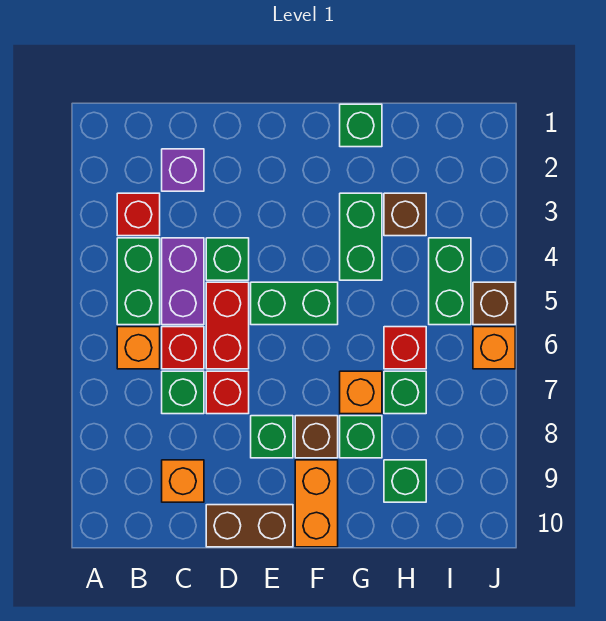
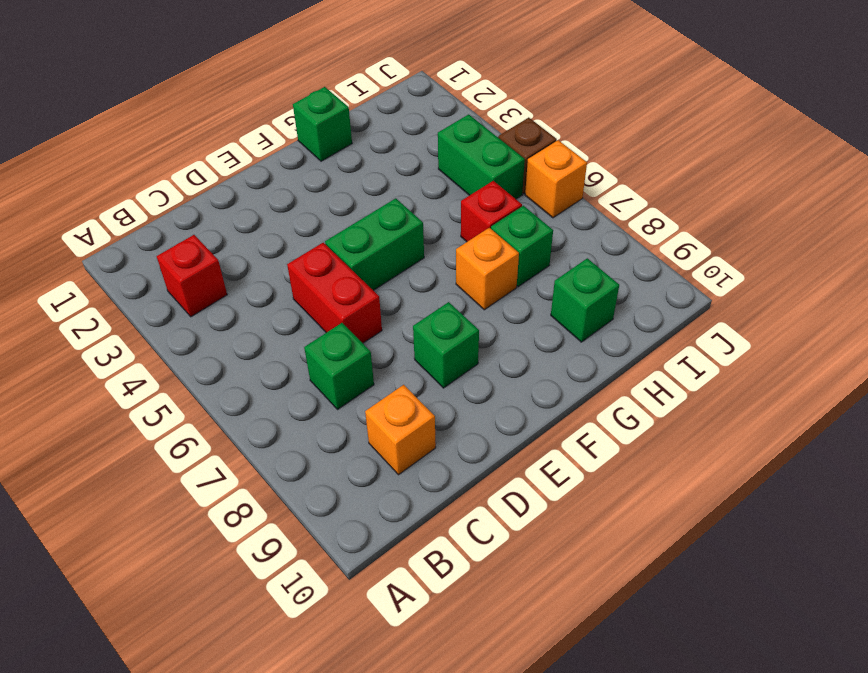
none -> green brick B4:B5 level 1
none -> orange brick B6 level 1
none -> purple brick C2 level 1

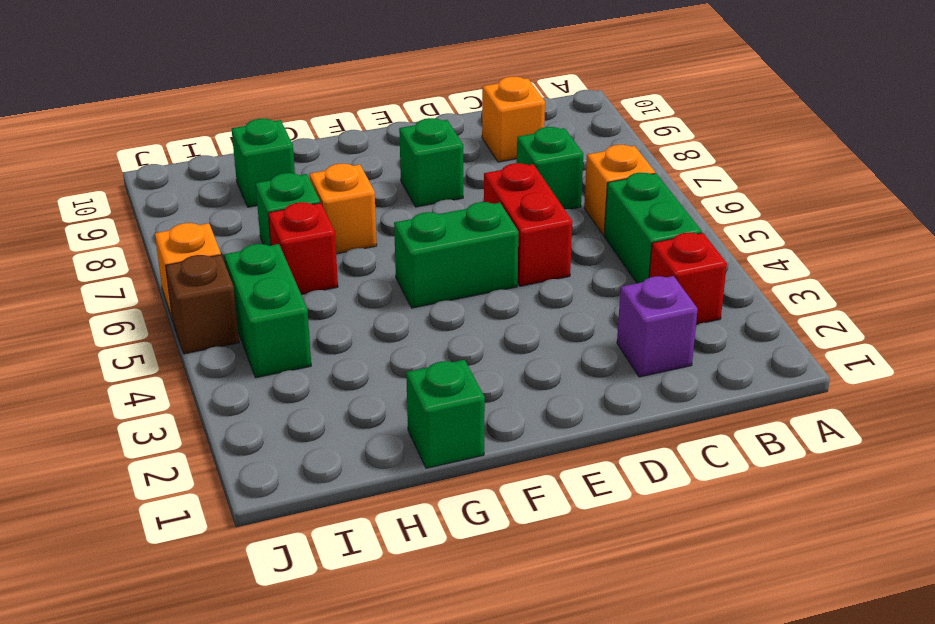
none -> purple brick C4:C5 level 1
none -> red brick C6 level 1
none -> green brick D4 level 1

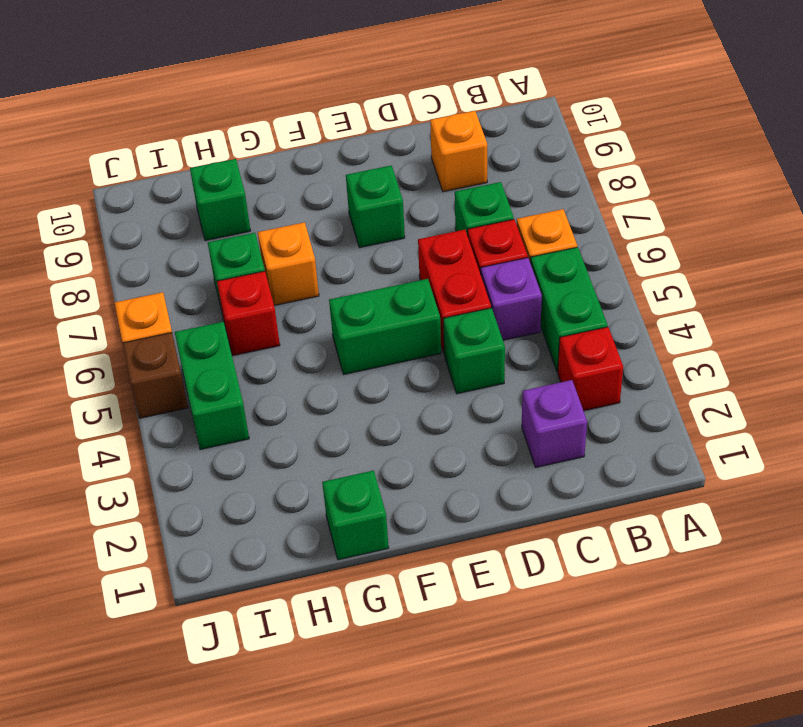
purple brick C5 level 1 -> purple brick C4:C5 level 1
none -> red brick D7 level 1
none -> brown brick D10:E10 level 1
none -> brown brick F8 level 1

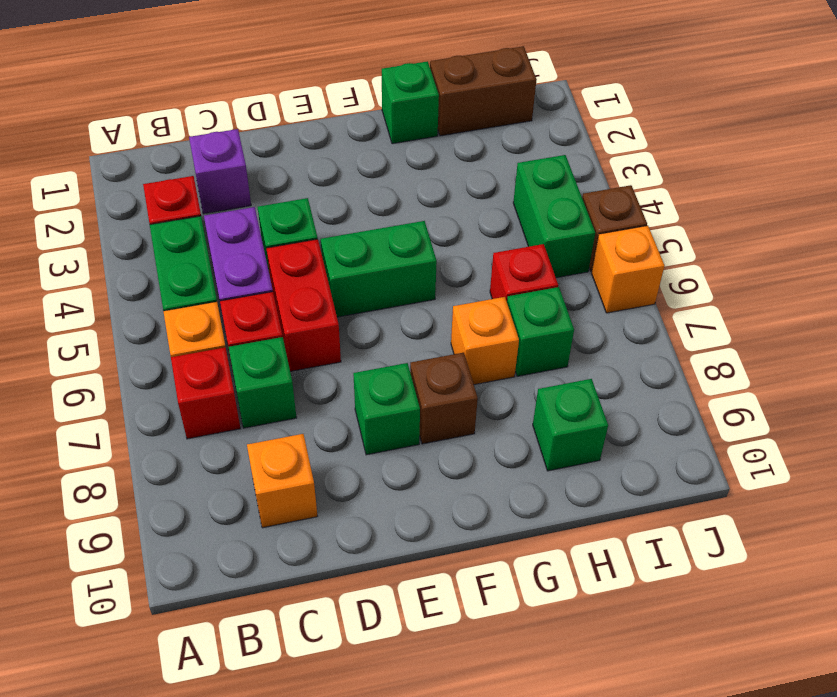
red brick B7 level 1 -> red brick D7 level 1
brown brick H1:I1 level 1 -> brown brick D10:E10 level 1
none -> orange brick F9:F10 level 1
none -> green brick G3:G4 level 1
none -> green brick G8 level 1

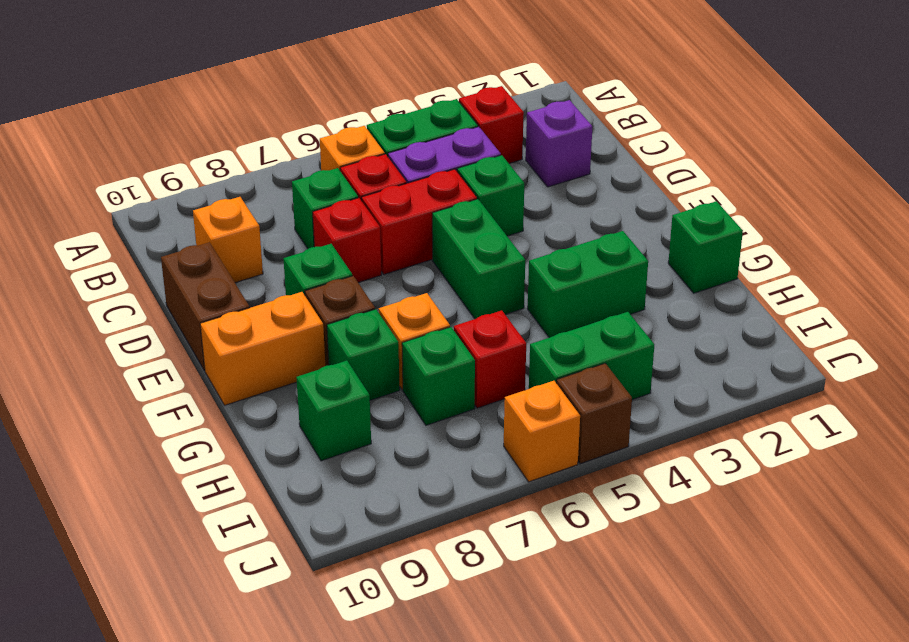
none -> brown brick H3 level 1

